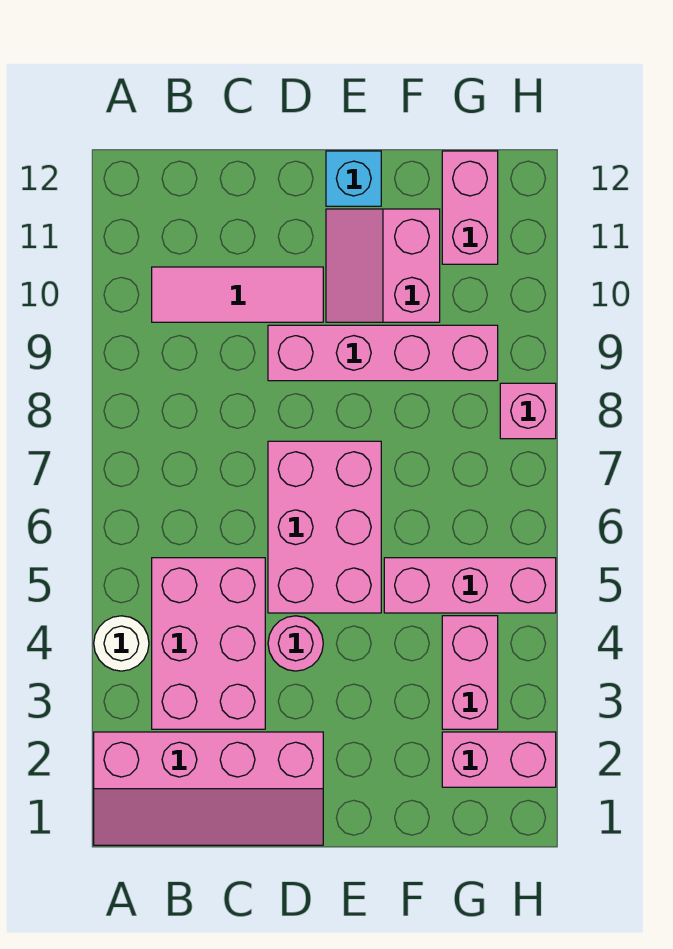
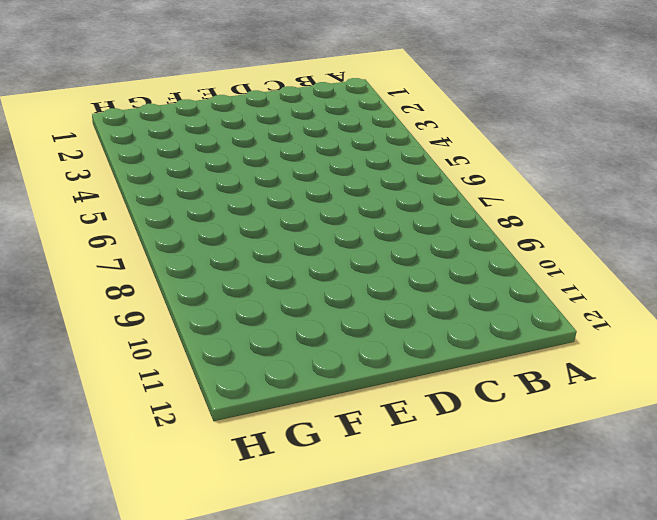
none -> pink slope A1:D2 level 1 top 2
none -> white round brick A4 level 1
none -> pink brick B3:C5 level 1

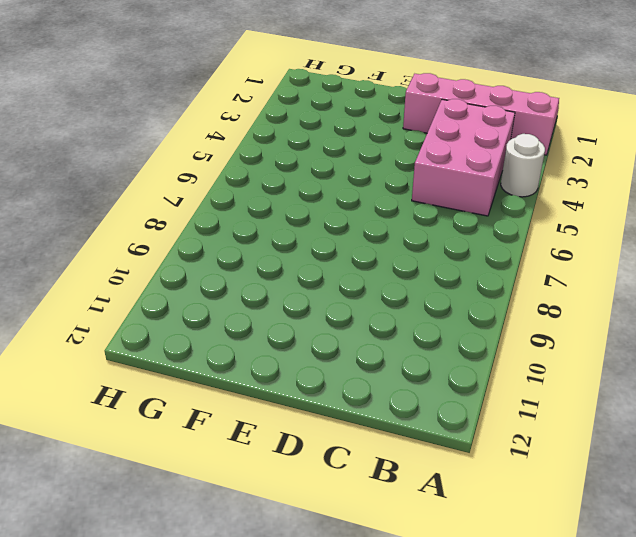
none -> pink tile B10:D10 level 1
none -> pink round brick D4 level 1
none -> pink brick D5:E7 level 1

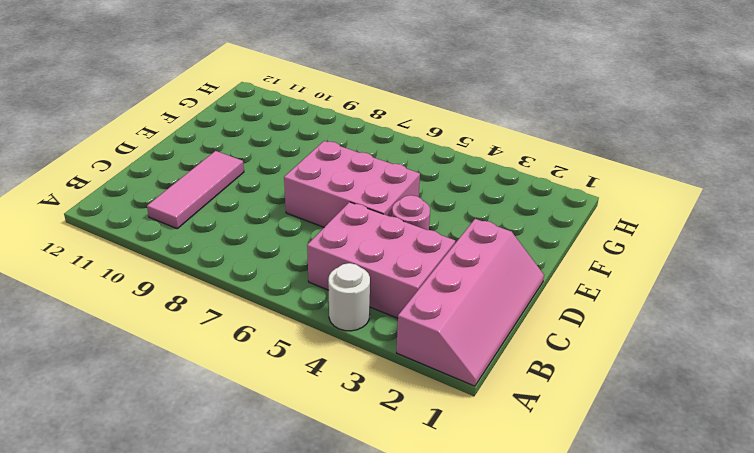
none -> pink brick D9:G9 level 1
none -> pink slope E10:F11 level 1 top F
none -> cyan brick E12 level 1

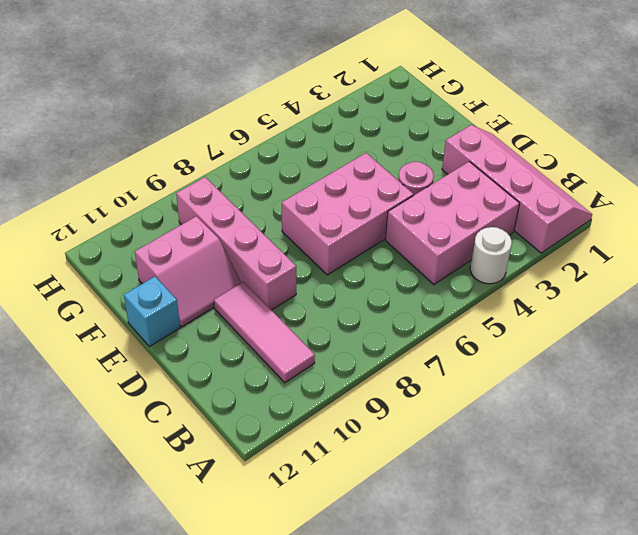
none -> pink brick F5:H5 level 1
none -> pink brick G2:H2 level 1
none -> pink brick G3:G4 level 1

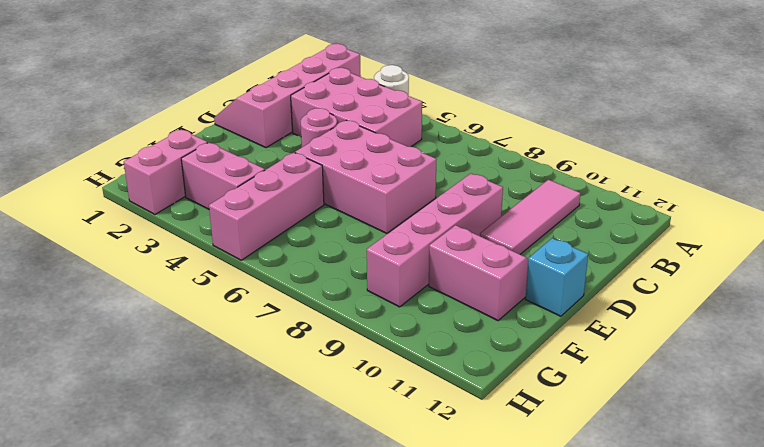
none -> pink brick G11:G12 level 1
none -> pink brick H8 level 1

